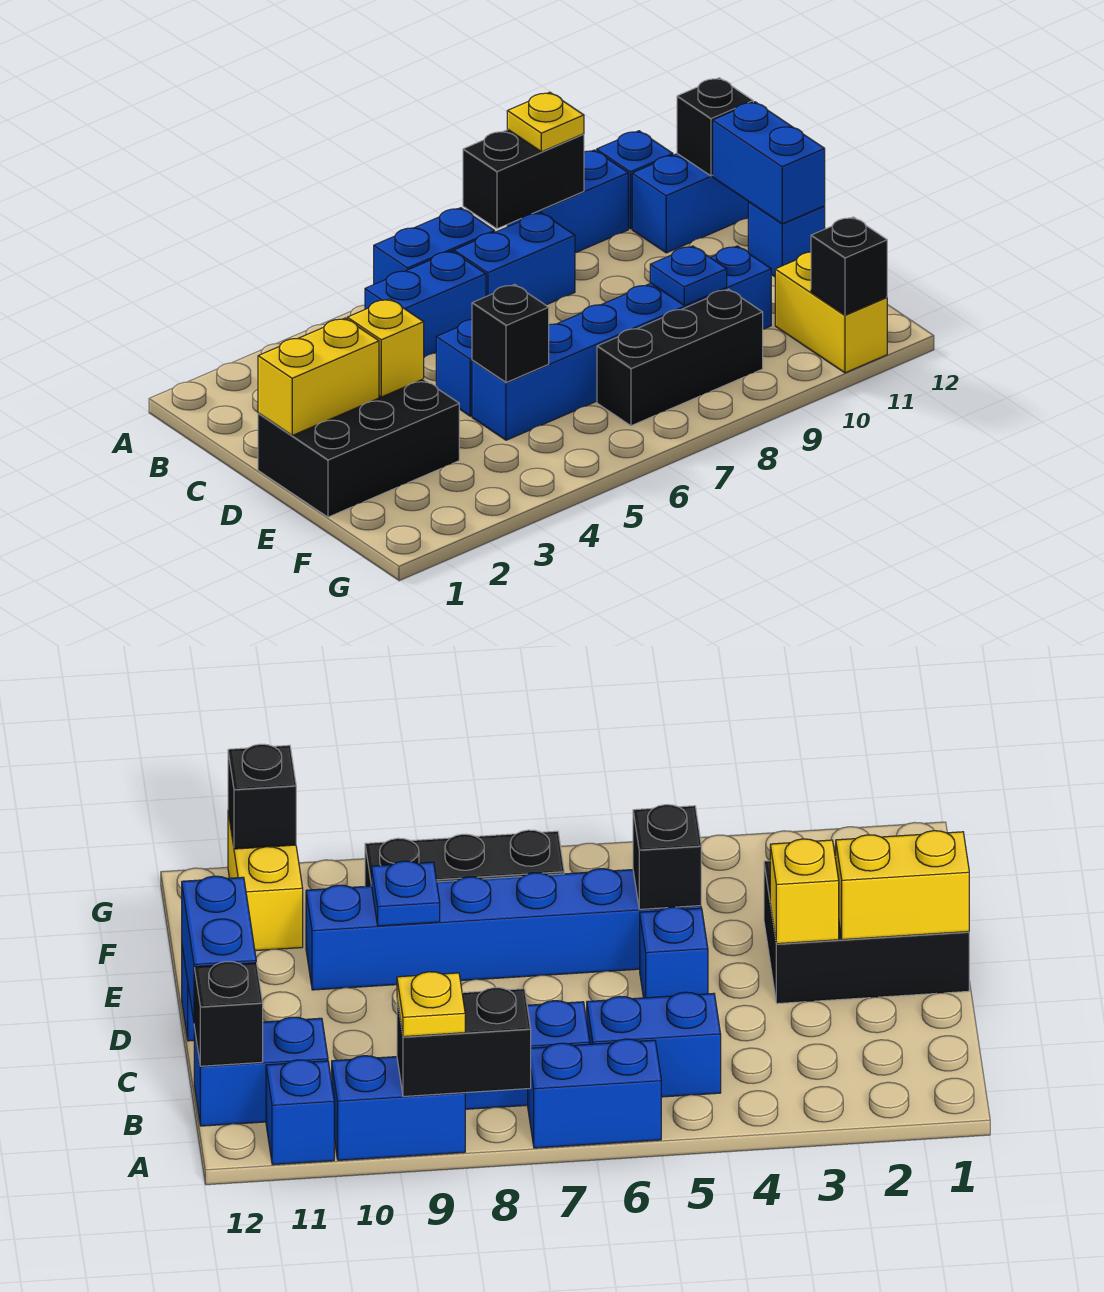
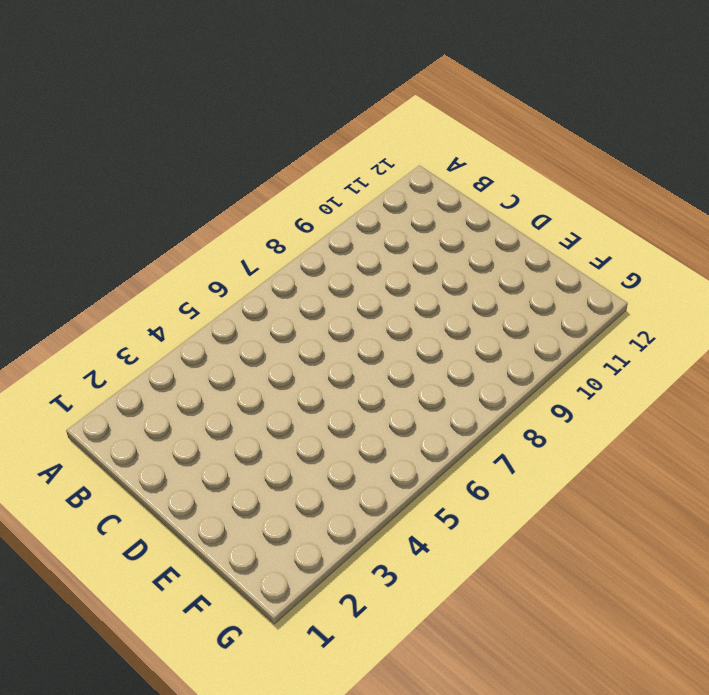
none -> blue brick A6:A7 level 1
none -> blue brick A9:A10 level 1
none -> blue brick A11 level 1

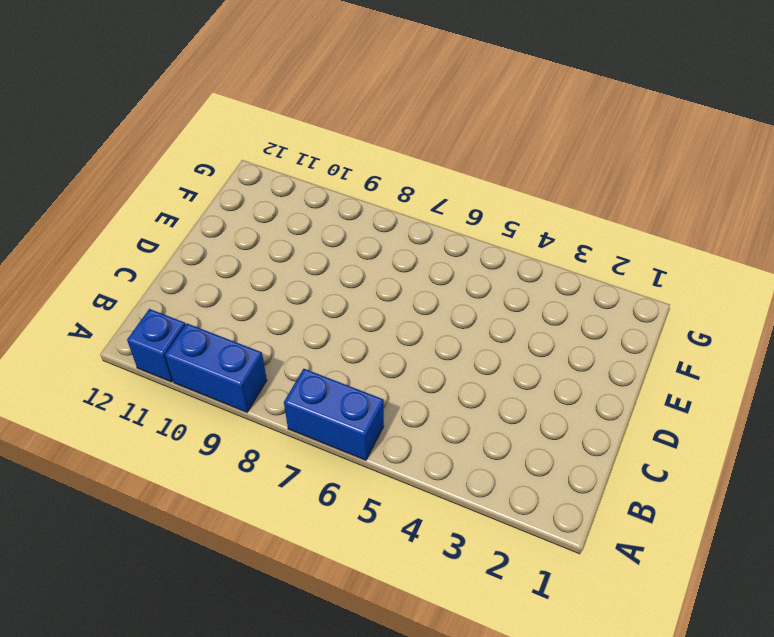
none -> blue brick B5:B6 level 1
none -> blue brick B7:B8 level 1
none -> blue brick B11:B12 level 1

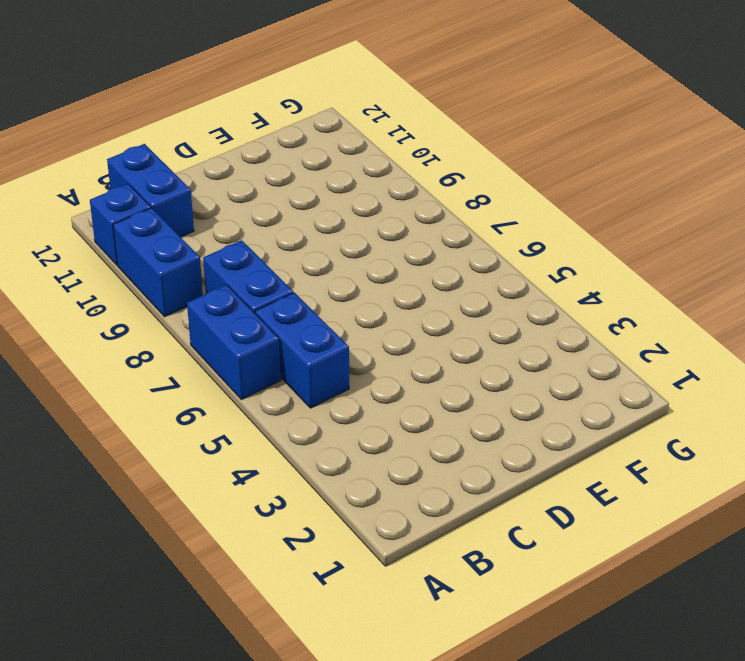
none -> black brick D1:E3 level 1
none -> blue brick D5 level 1
none -> blue brick D12 level 1

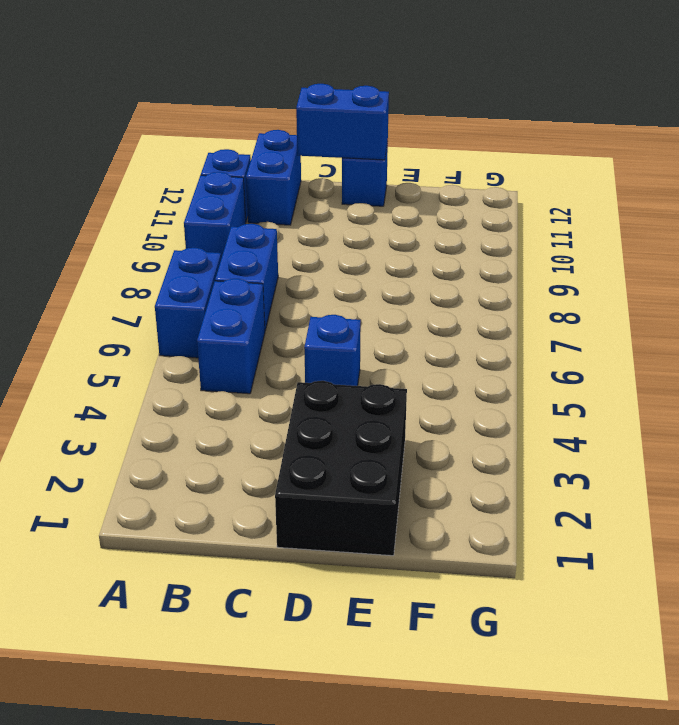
none -> blue brick E5:E10 level 1
none -> black brick F7:F9 level 1
none -> yellow brick F11:G11 level 1

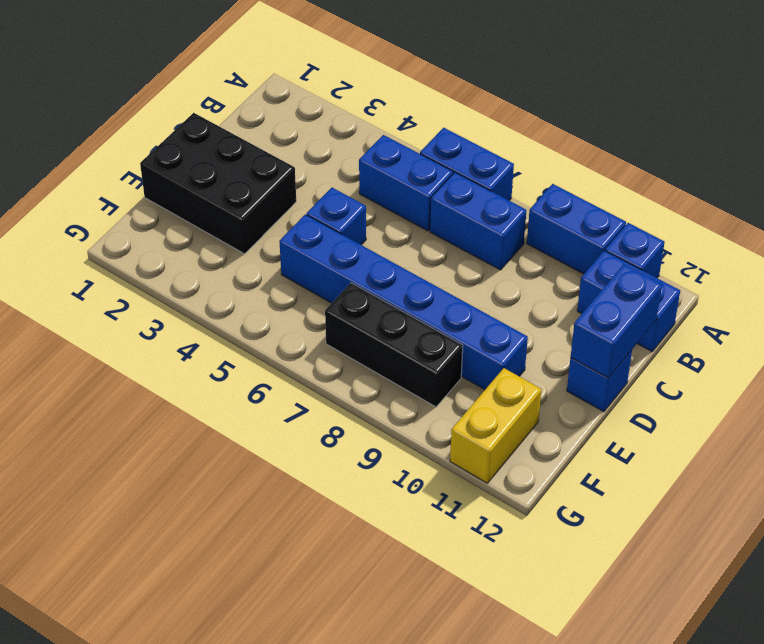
none -> black brick A8:A9 level 2
none -> black brick B12 level 2
none -> yellow brick D1:D2 level 2

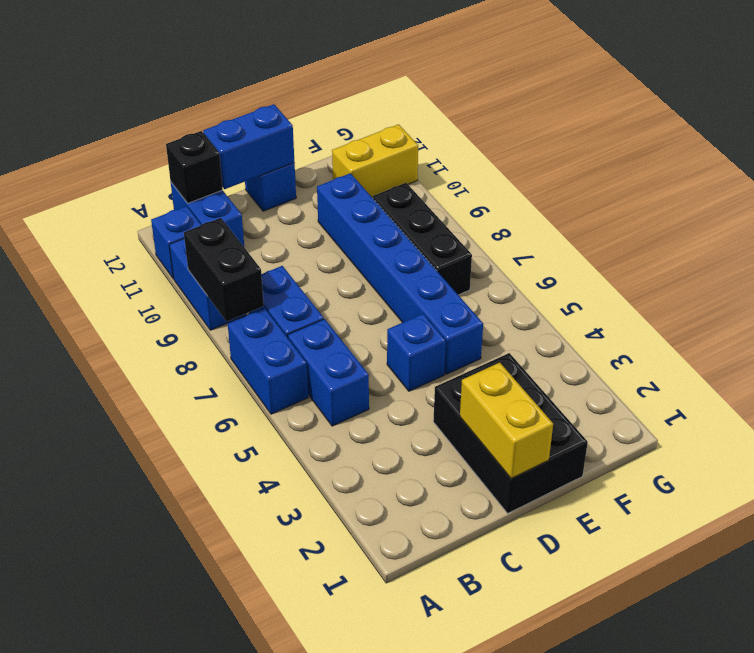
none -> yellow brick D3 level 2
none -> black brick E5 level 2
none -> blue plate E9 level 2

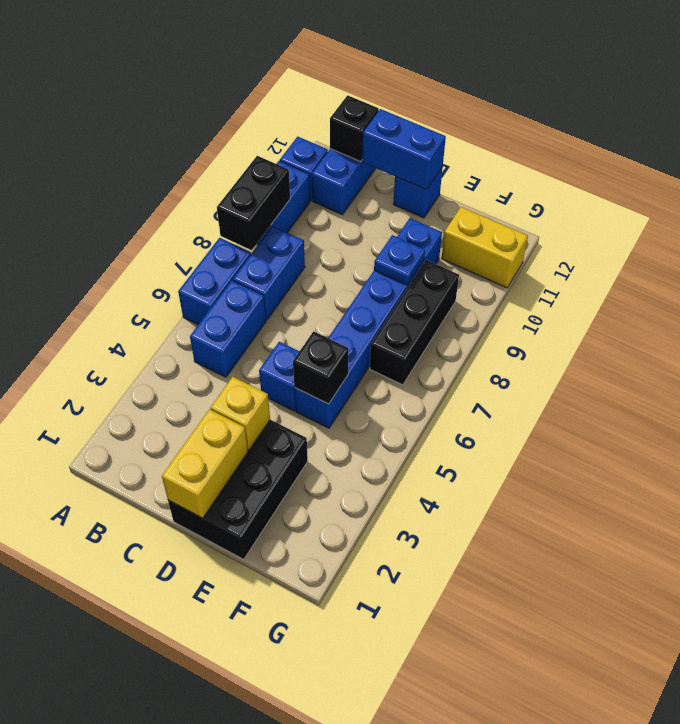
none -> black brick G11 level 2
none -> yellow plate A9 level 3

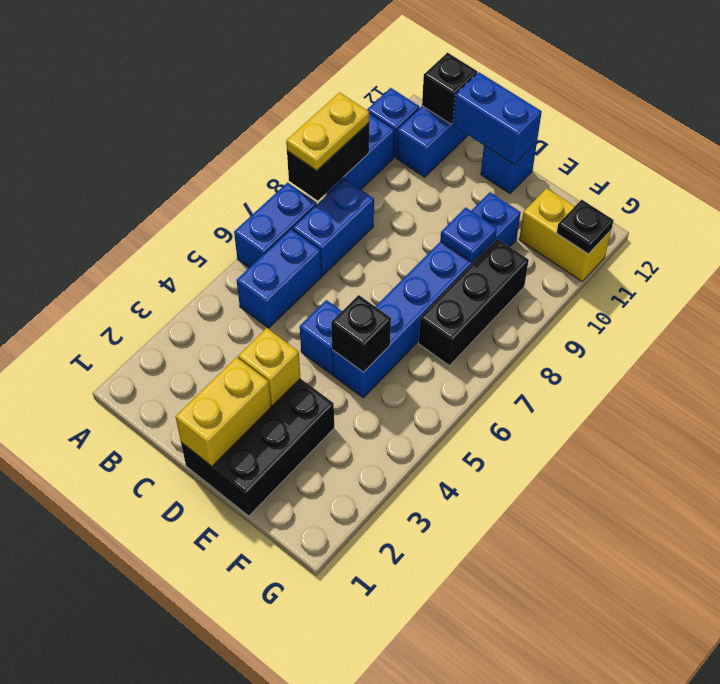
yellow plate A8:A9 level 3 -> yellow plate A9 level 3
black plate G11 level 2 -> black brick G11 level 2

